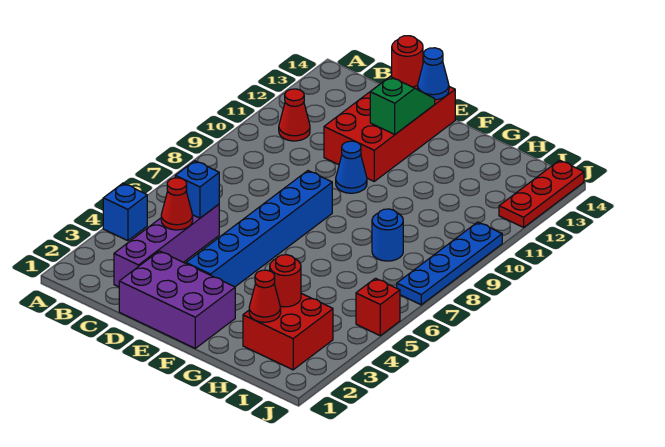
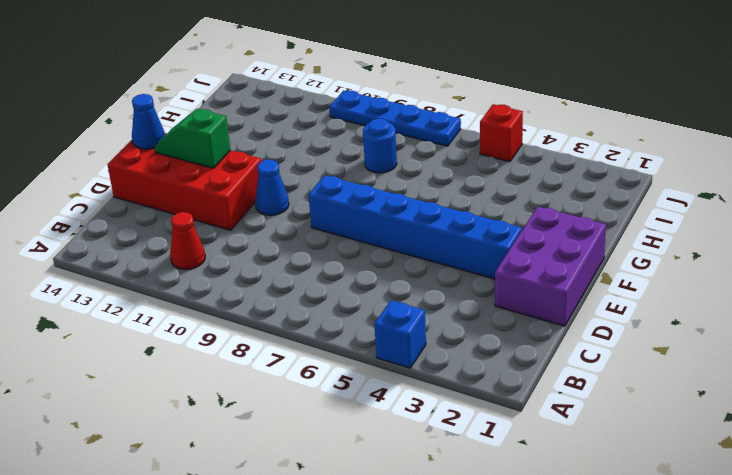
none -> purple brick C2:C5 level 1
none -> red brick H2:I3 level 1
none -> red plate J12:J14 level 1

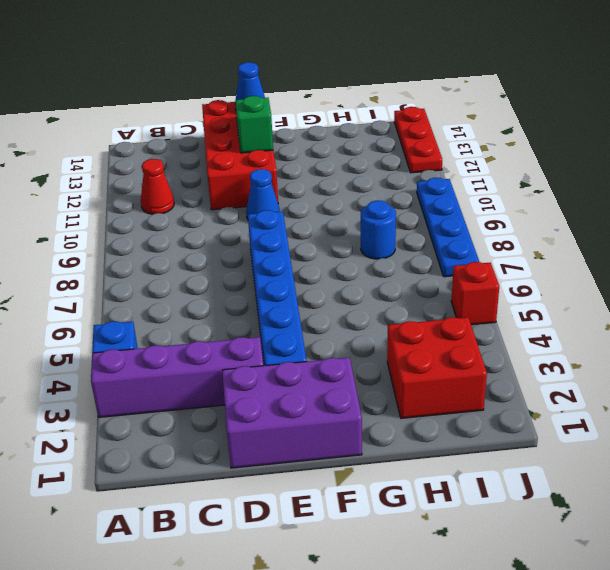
purple brick A3:D3 level 1 -> purple brick C2:C5 level 1
none -> red cone C4 level 2
none -> blue brick C5 level 2
none -> red round brick D14 level 2

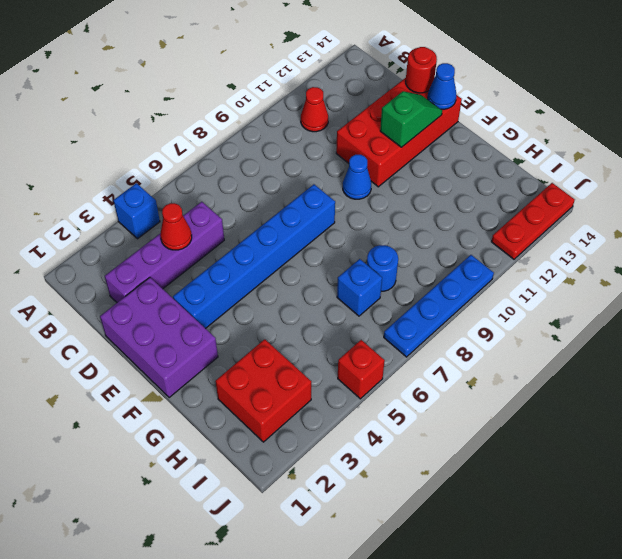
blue brick H7 level 1 -> blue brick C5 level 2
none -> red cone H2 level 2
none -> red round brick H3 level 2

